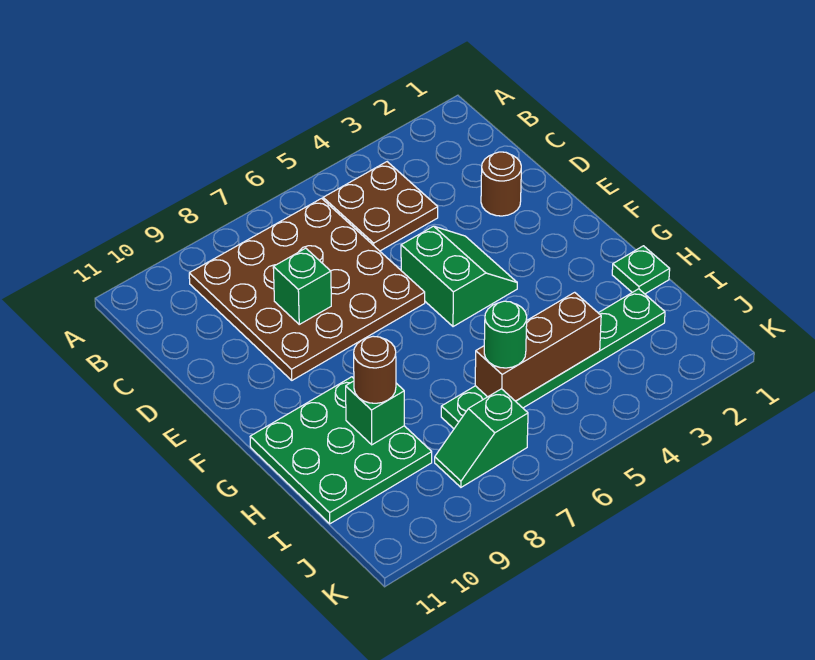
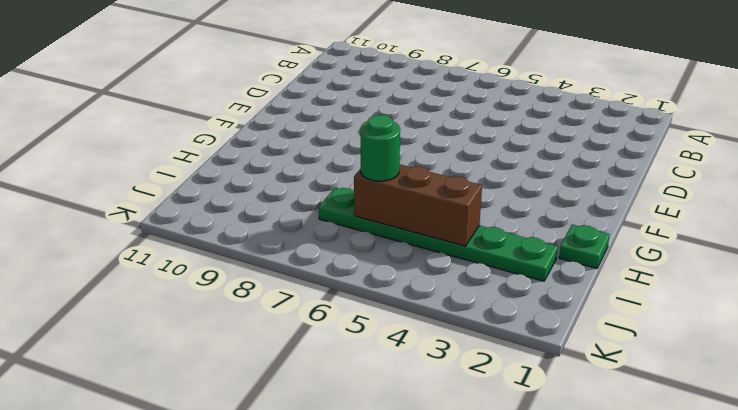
none -> brown plate B4:C5 level 1
none -> brown plate B6:E9 level 1
none -> brown round brick D2 level 1

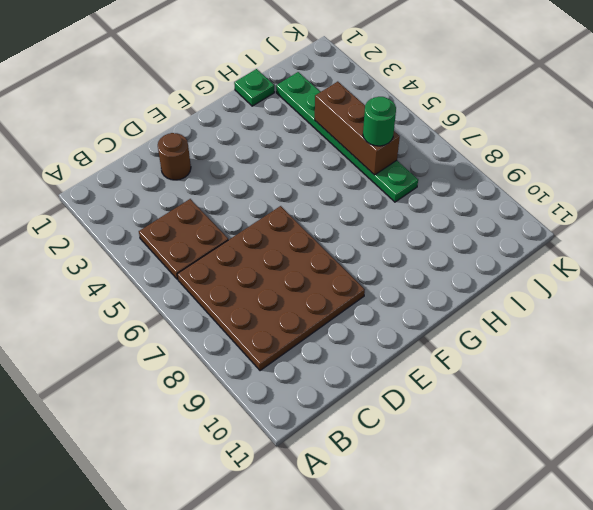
none -> green slope E4:F5 level 1 top 5
none -> green plate G9:I11 level 1
none -> green slope J7:J8 level 1 top 7

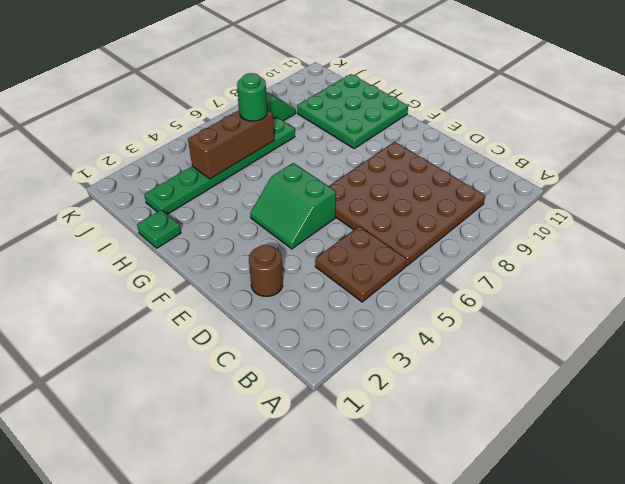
none -> green brick D8 level 2
none -> green brick H9 level 2
none -> brown round brick H9 level 3

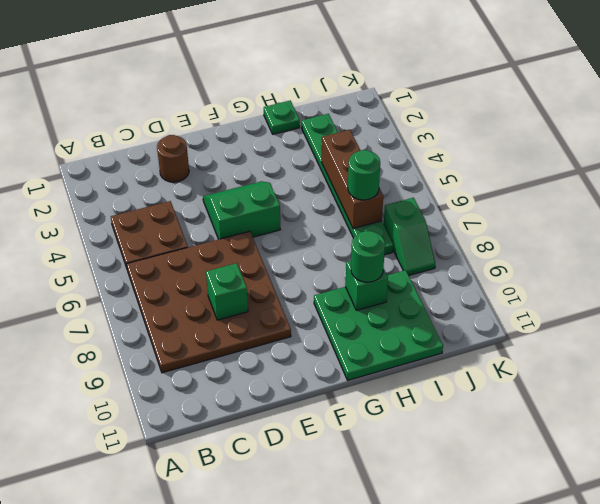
green round brick H9 level 3 -> brown round brick H9 level 3

